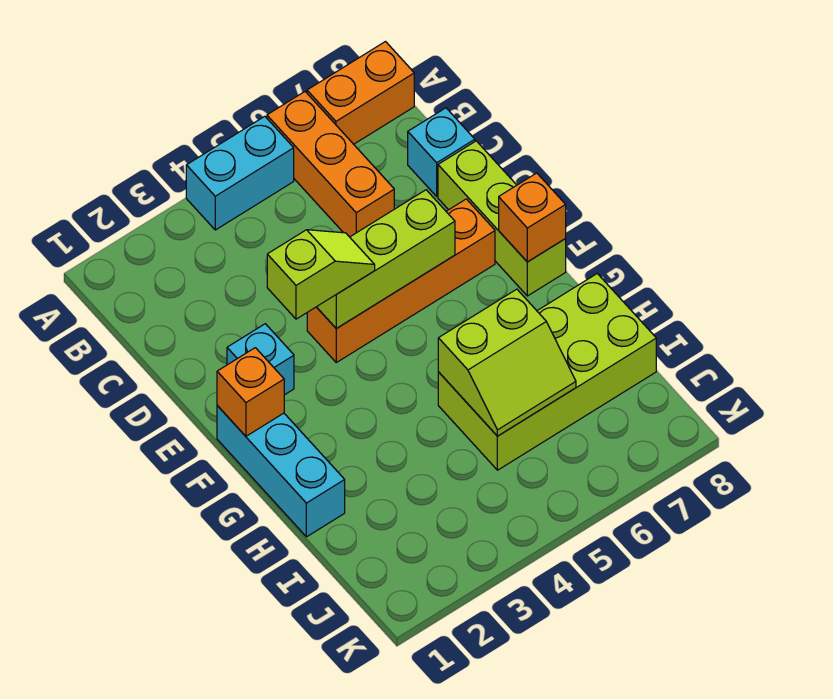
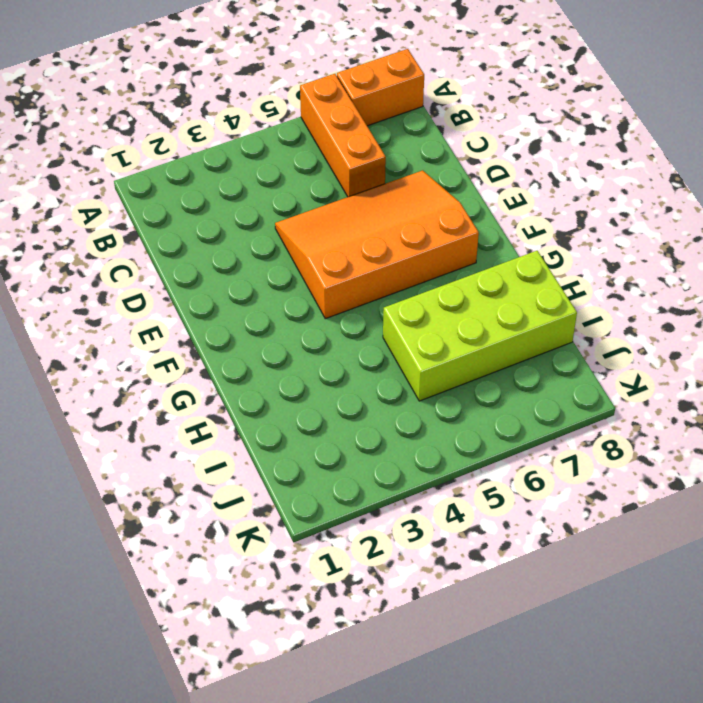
orange slope D4:F7 level 1 top F -> orange brick E4:E7 level 1
none -> cyan brick A4:A5 level 1
none -> cyan brick C8 level 1
none -> lime brick D8:F8 level 1

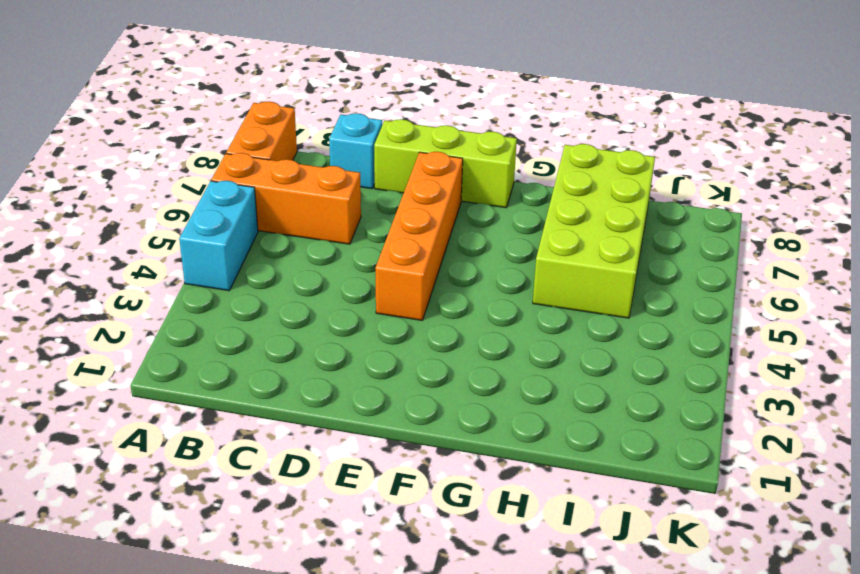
none -> cyan brick E2 level 1
none -> cyan brick F1:H1 level 1
none -> lime brick E4:E6 level 2

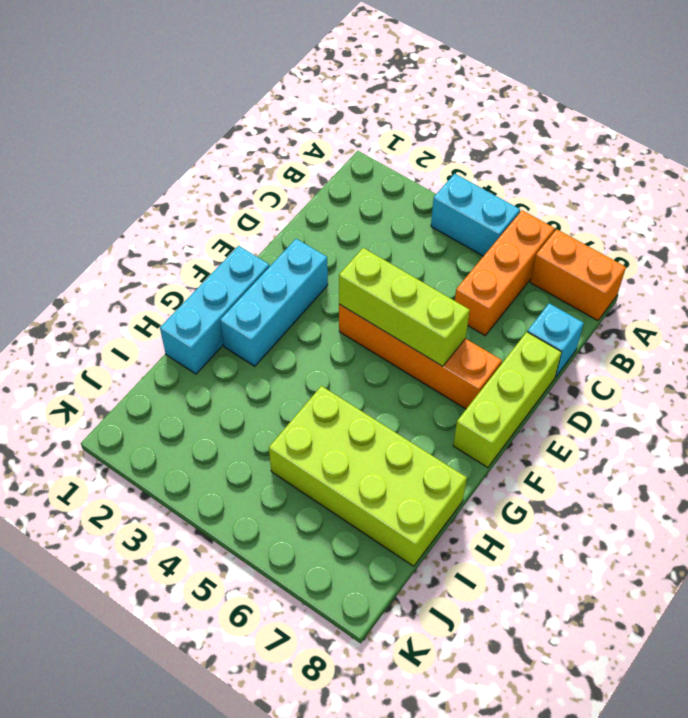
cyan brick E2:G2 level 1 -> cyan brick E2 level 1
none -> orange brick F1 level 2
none -> orange brick F8 level 2
none -> lime slope H5:I6 level 2 top H

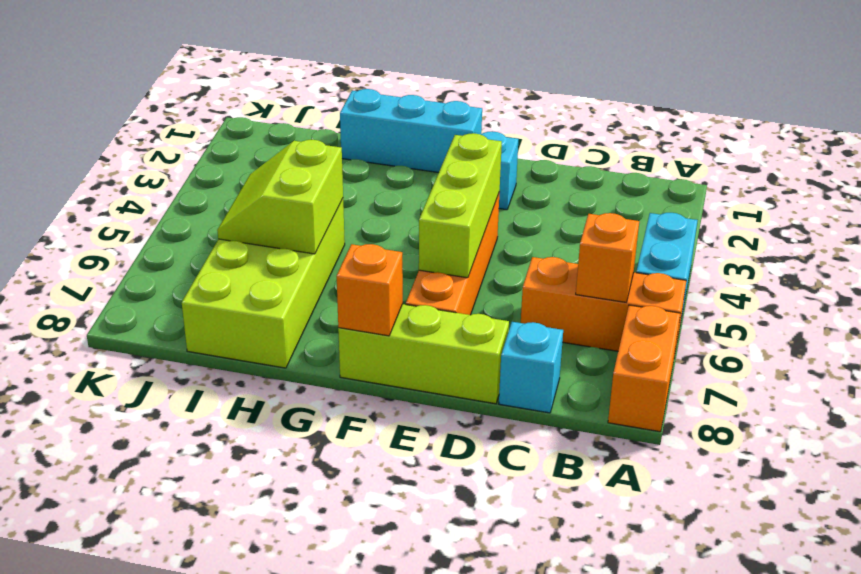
orange brick B6 level 2 -> orange brick F1 level 2
none -> lime slope E3:E4 level 3 top 3

